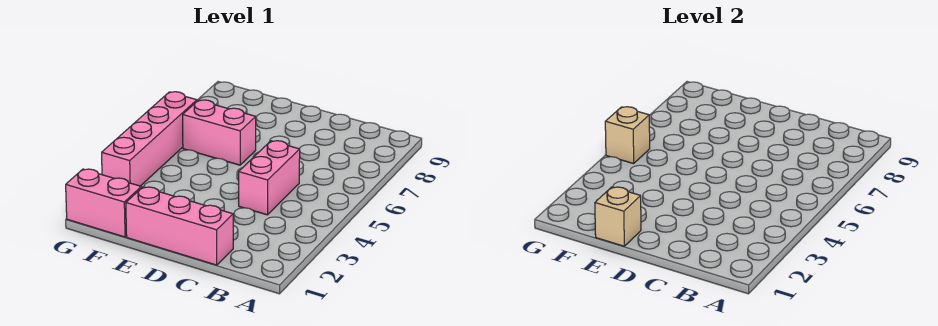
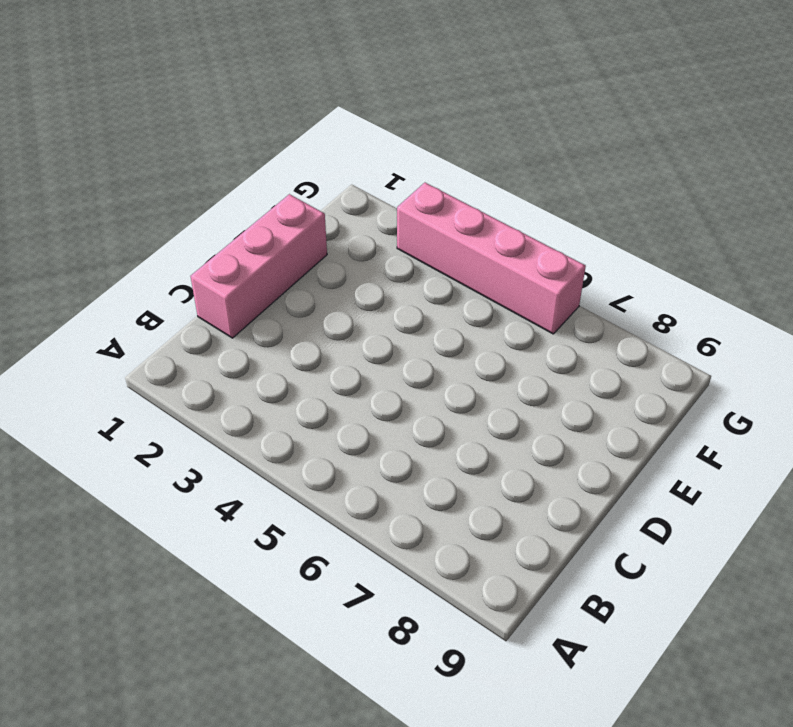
none -> pink brick C4:C5 level 1
none -> pink brick E6:F6 level 1

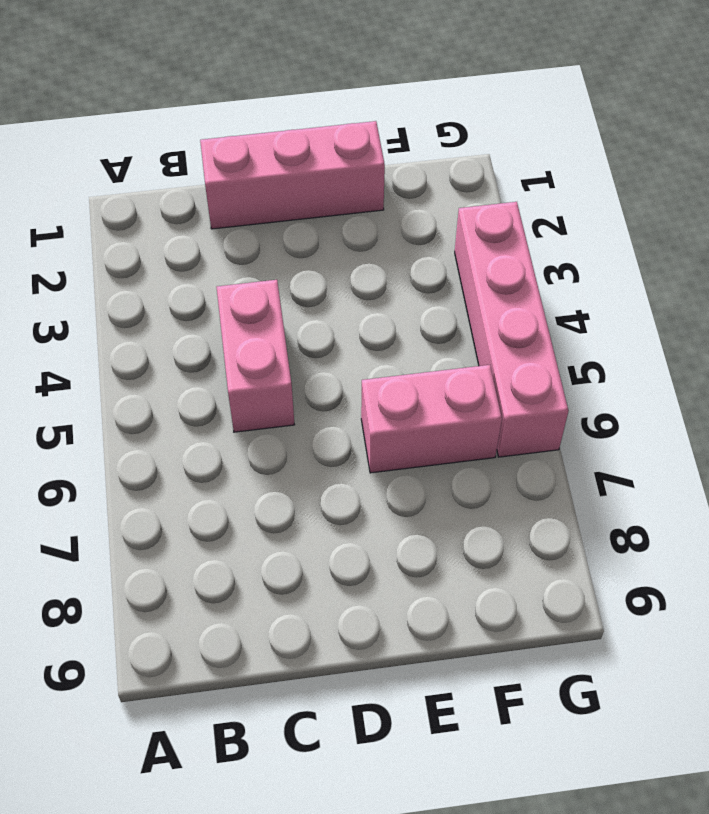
none -> pink brick F1:G1 level 1
none -> tan brick E1 level 2

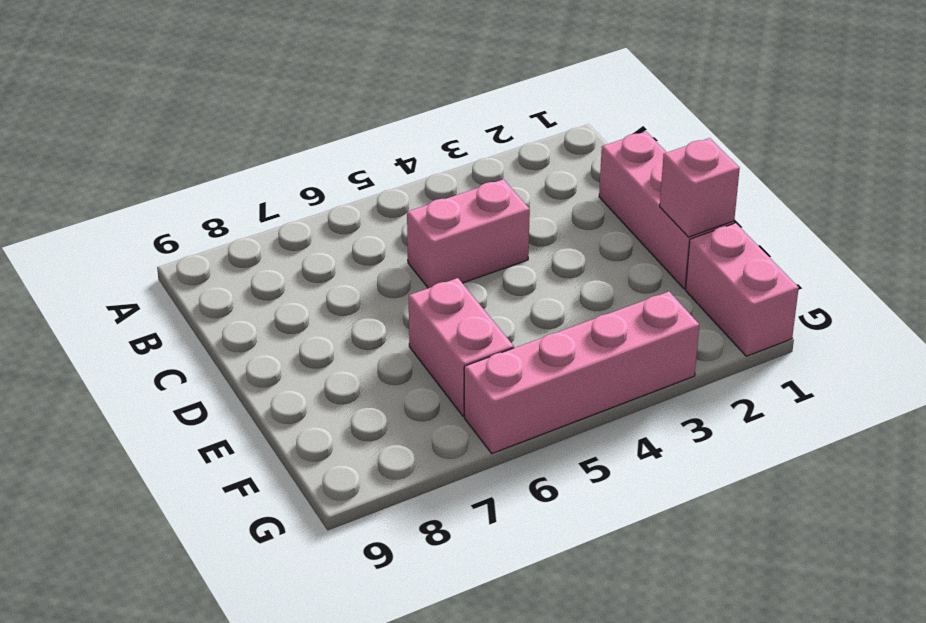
pink brick E1 level 2 -> tan brick E1 level 2
none -> tan brick G5 level 2

